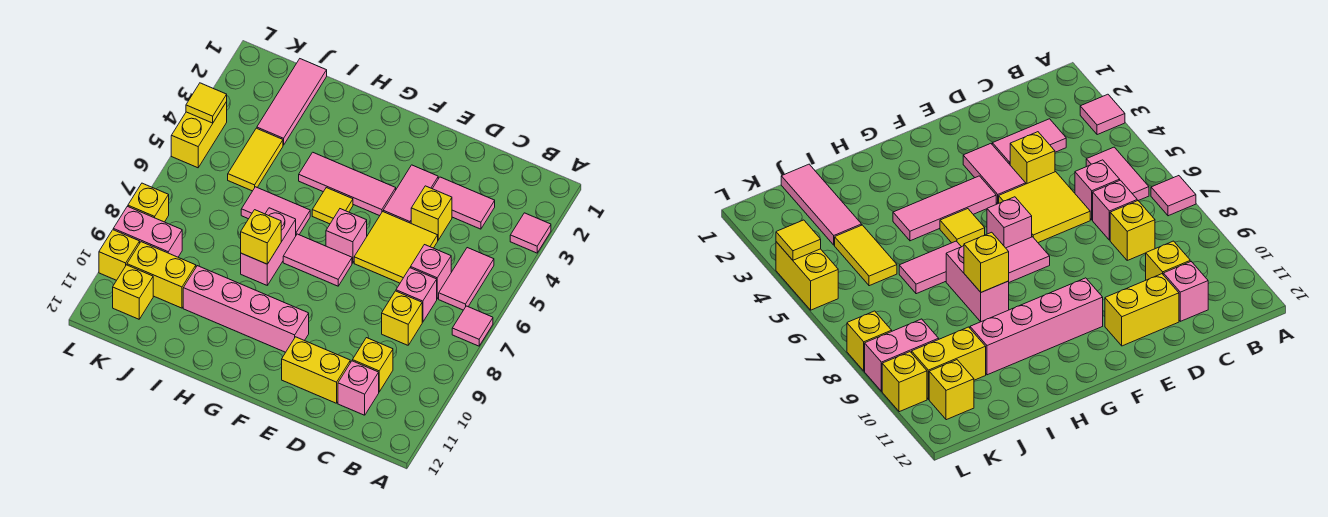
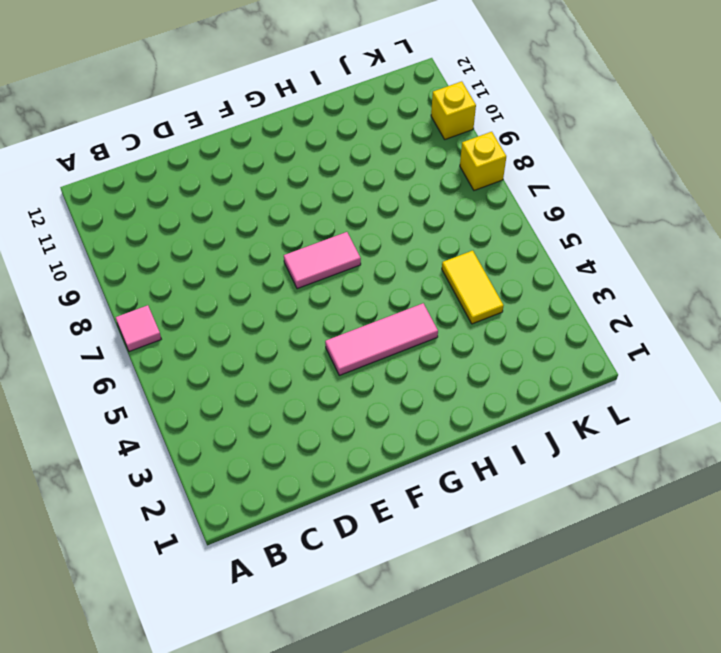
none -> pink tile A3 level 1
none -> pink tile B5:B6 level 1
none -> pink tile C3:D3 level 1
none -> pink brick C6 level 1

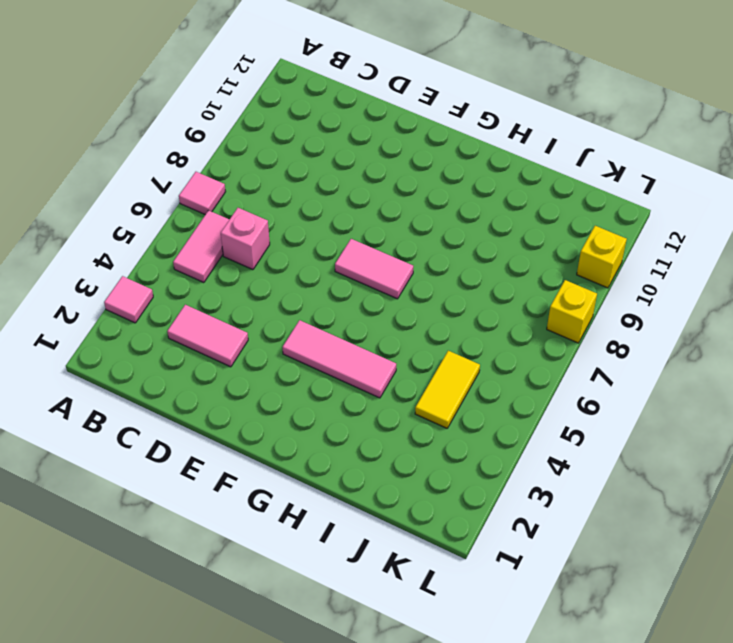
none -> pink brick C7 level 1
none -> yellow brick C8 level 1
none -> yellow brick C10 level 1
none -> pink brick C11 level 1

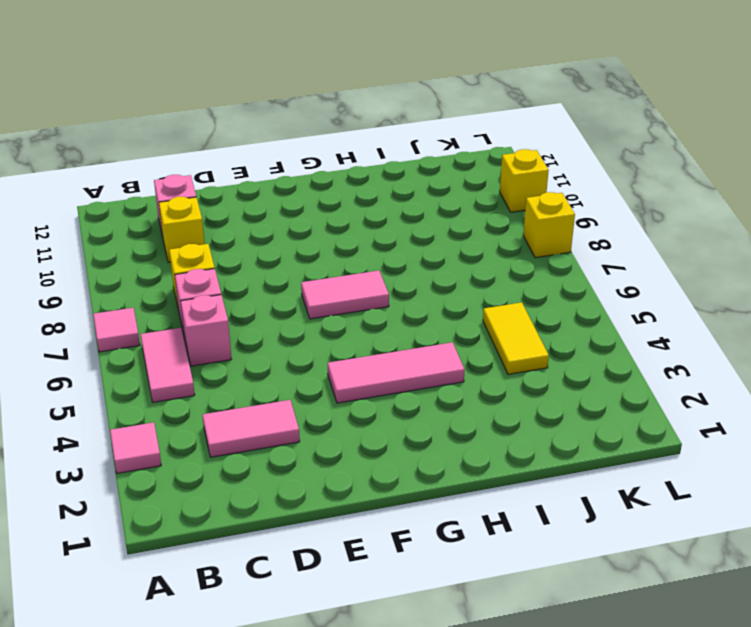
none -> yellow brick D4 level 1
none -> yellow tile D5:E6 level 1
none -> yellow brick D11:E11 level 1
none -> pink tile E3:E4 level 1

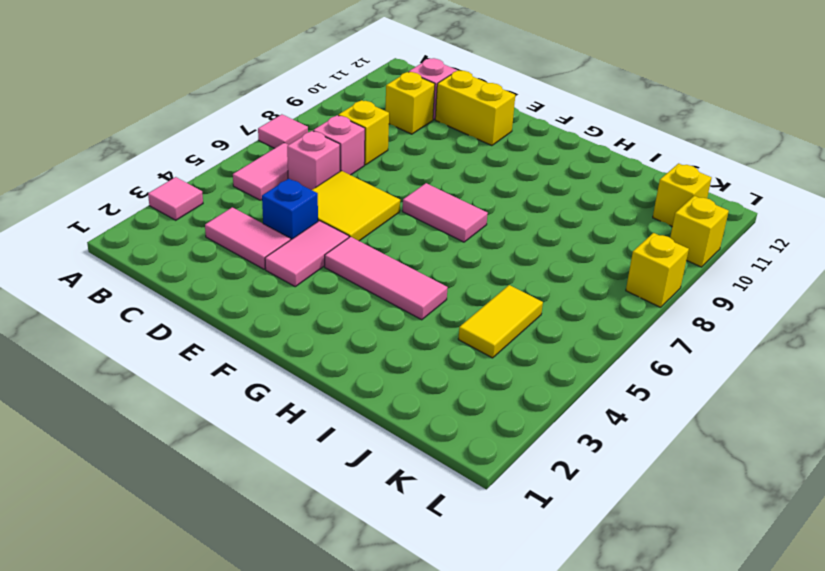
blue brick D4 level 1 -> yellow brick D4 level 1
none -> pink brick F6 level 1
none -> pink brick F10:I10 level 1
none -> yellow tile G5 level 1
none -> pink tile H6:I6 level 1

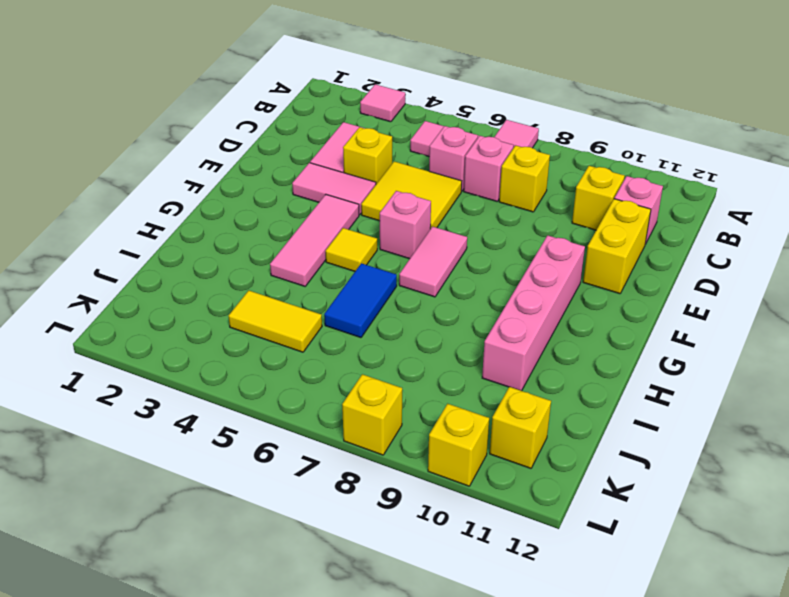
blue tile H6:I6 level 1 -> pink tile H6:I6 level 1
none -> pink brick H7:H8 level 1
none -> pink tile J1:J3 level 1
none -> yellow brick J10:K10 level 1
none -> pink brick K9:L9 level 1

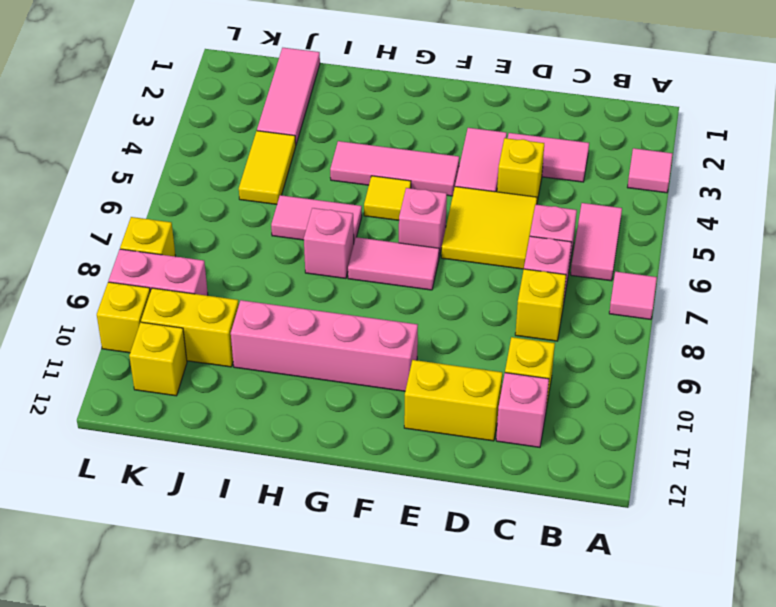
pink brick H7 level 1 -> pink brick H7:H8 level 1
none -> yellow brick L4:L5 level 1
none -> yellow brick H8 level 2
none -> yellow tile L4 level 2

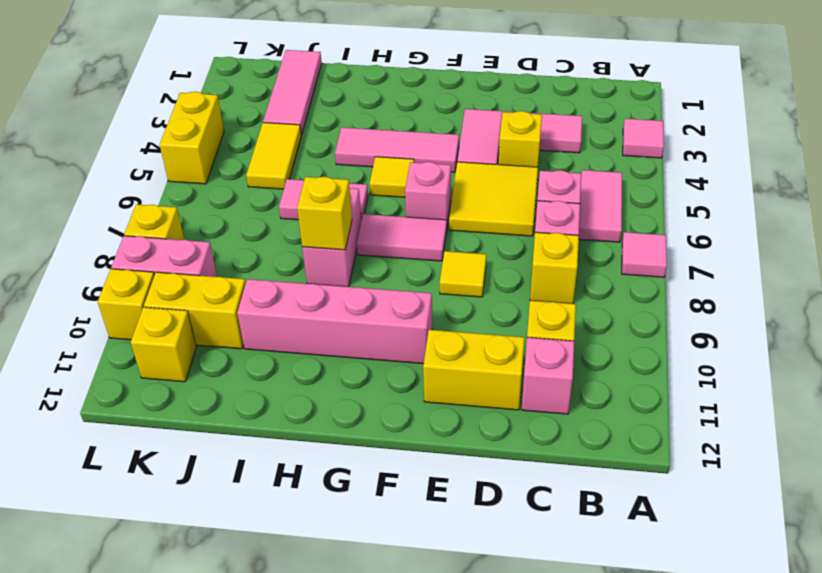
yellow tile E8 level 1 -> yellow tile L4 level 2

